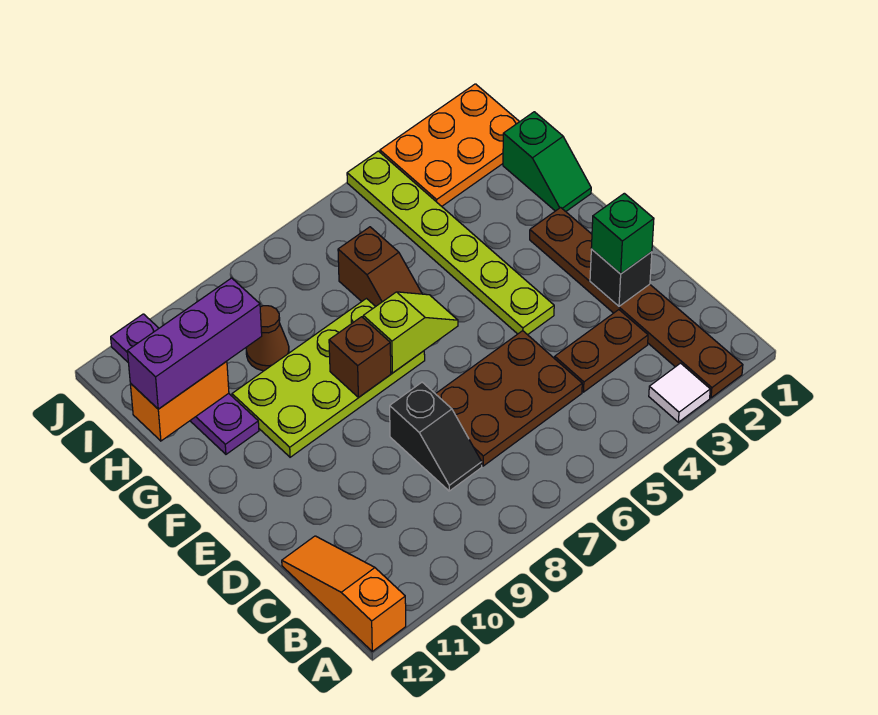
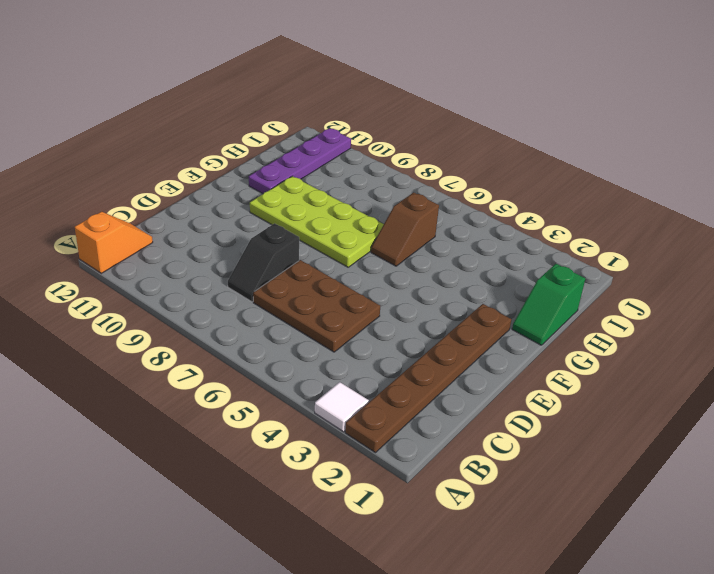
orange slope A12:B12 level 1 top A -> orange slope A12:C12 level 1 top A
none -> brown plate C3:C4 level 1
none -> lime plate E4:J4 level 1
none -> brown cone H9 level 1

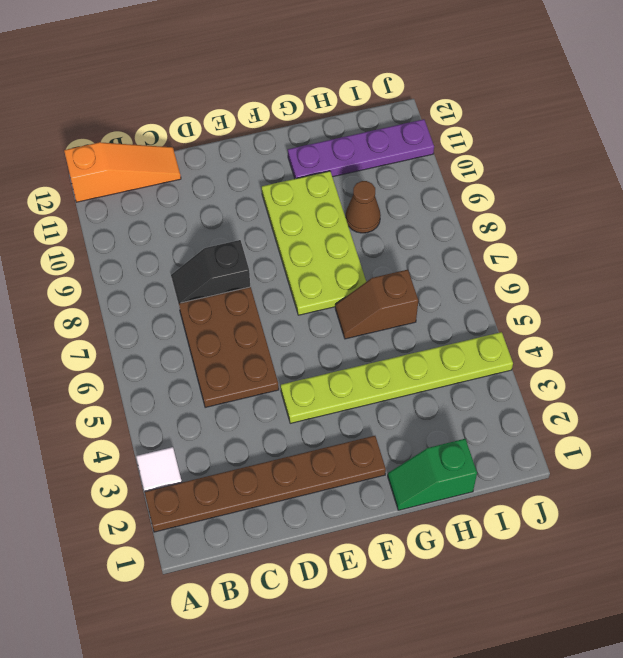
none -> brown plate C3:C4 level 1
none -> orange plate I1:J3 level 1
none -> black brick D2 level 2

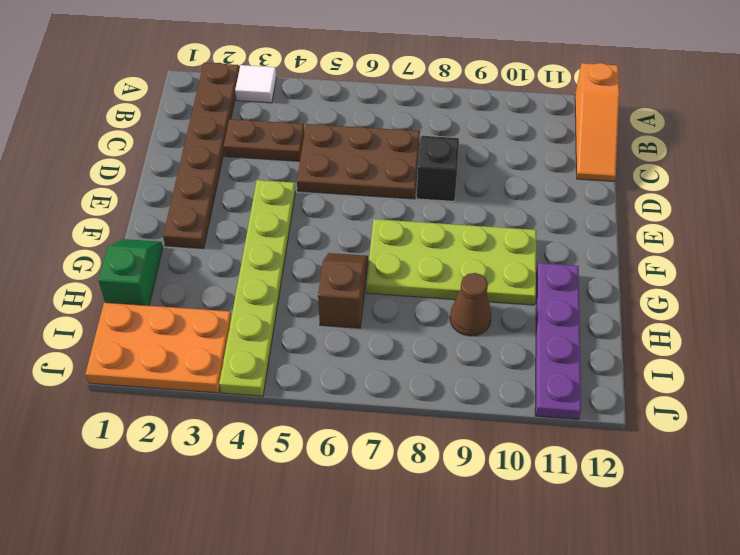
none -> black brick D2 level 2
none -> lime slope F6:F7 level 2 top 7
none -> brown brick F8 level 2

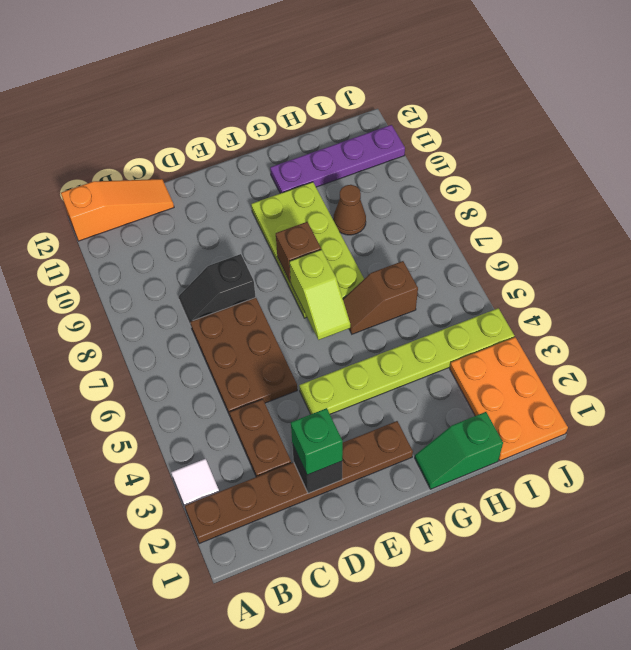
none -> orange brick H11:H12 level 2
none -> purple brick H10:H12 level 3

